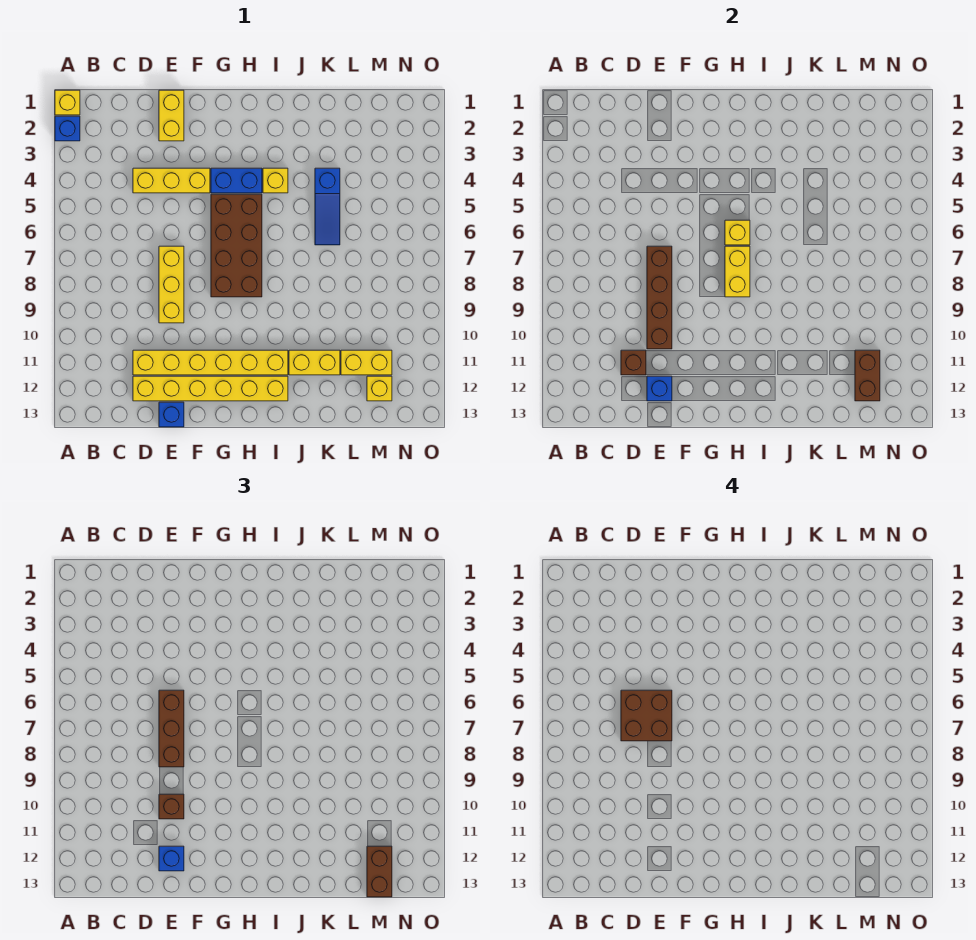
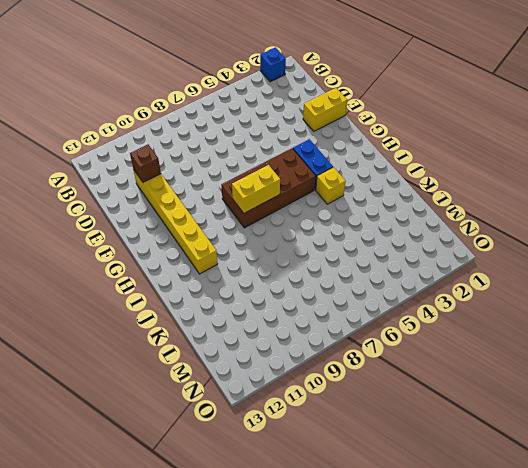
none -> yellow brick A1 level 1
none -> yellow brick D4:F4 level 1
none -> yellow brick D12:I12 level 1

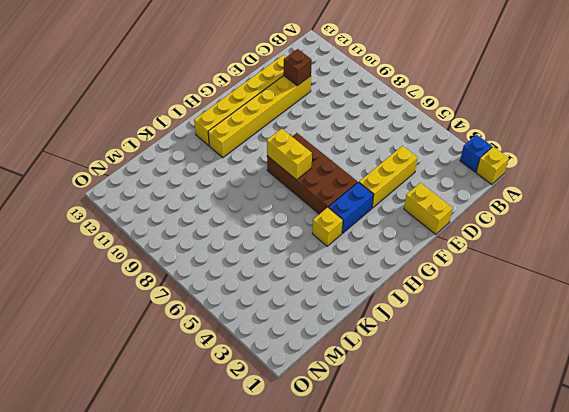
none -> yellow brick E7:E9 level 1
none -> blue brick E13 level 1
none -> yellow brick J11:K11 level 1

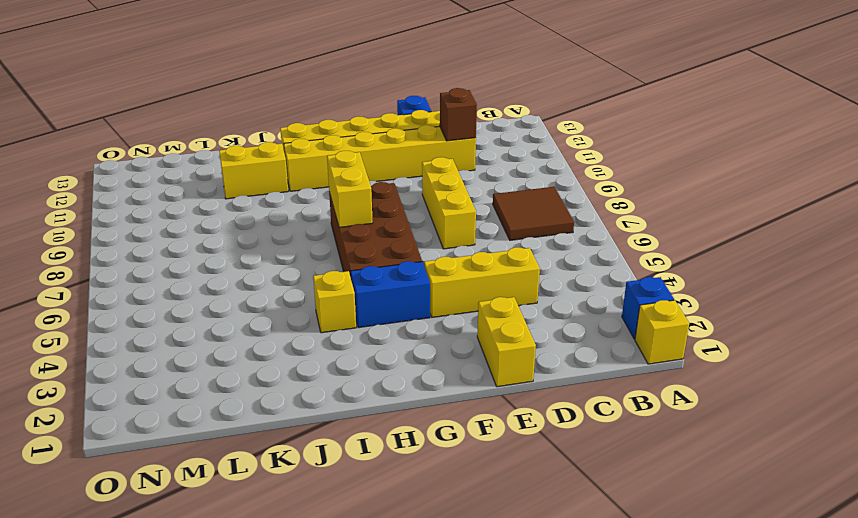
brown tile B7:C8 level 1 -> none
none -> blue slope K4:K6 level 1 top 4
none -> yellow brick L11:M11 level 1
none -> yellow brick M12 level 1

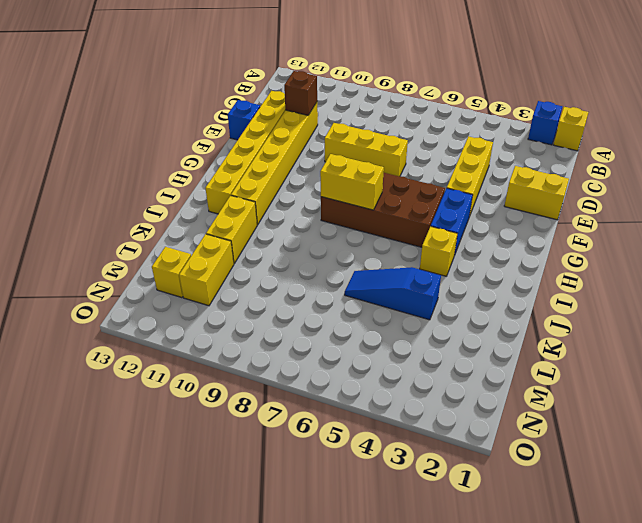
none -> brown brick E7:E10 level 2
none -> blue brick E12 level 2
none -> yellow brick H6 level 2

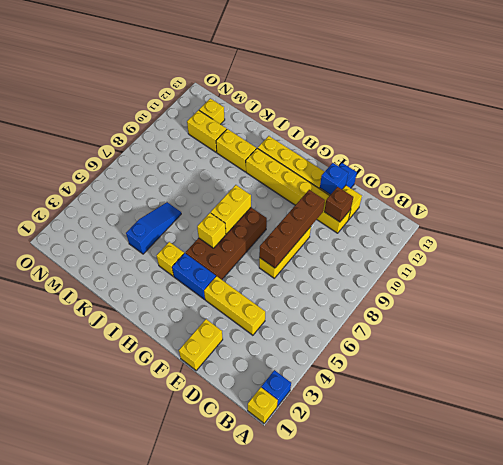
none -> brown brick M11:M12 level 2
none -> brown brick E6:E8 level 3
none -> brown brick E10 level 3

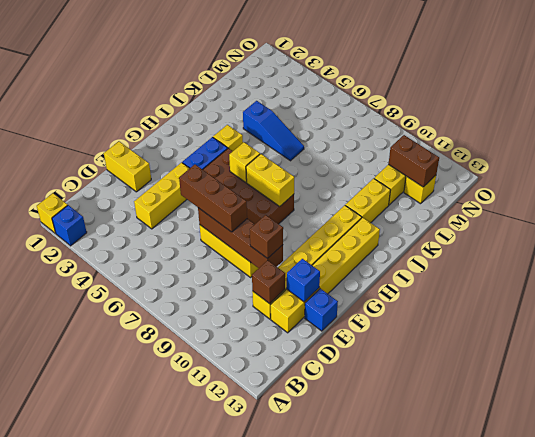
none -> blue brick E12 level 3
none -> brown brick M12:M13 level 3
none -> brown brick D6:E7 level 4

